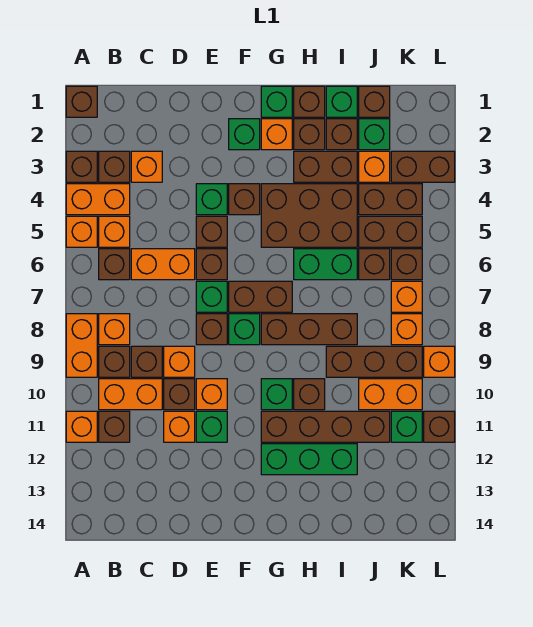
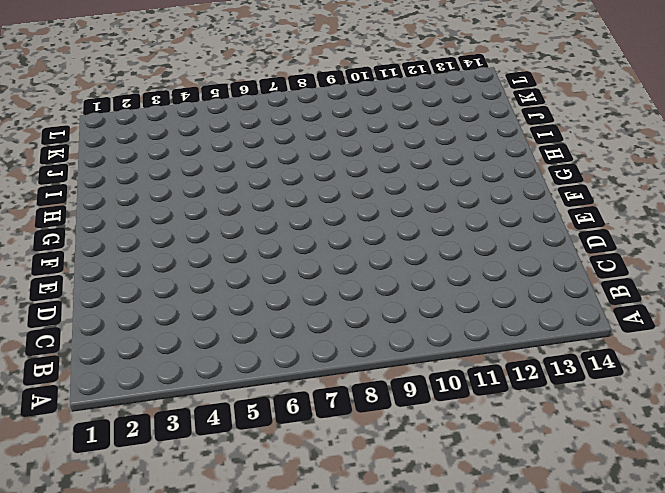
none -> brown brick A1 level 1
none -> brown brick A3 level 1
none -> orange brick A4:B4 level 1
none -> orange brick A5 level 1

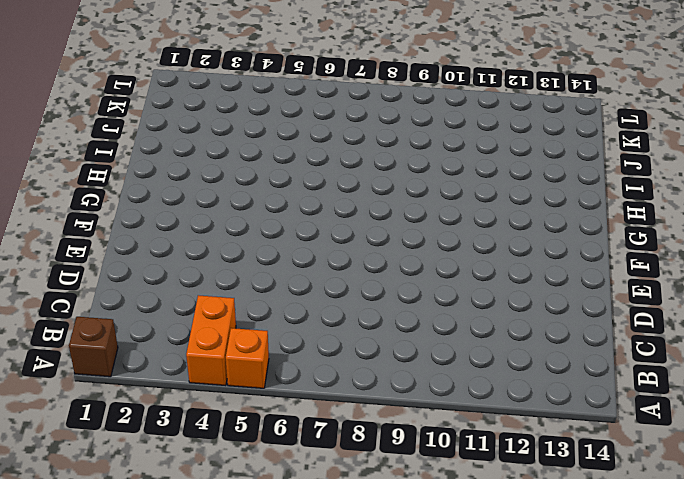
none -> brown brick A3 level 1
none -> orange brick A8:A9 level 1
none -> orange brick A11 level 1
none -> brown brick B3 level 1

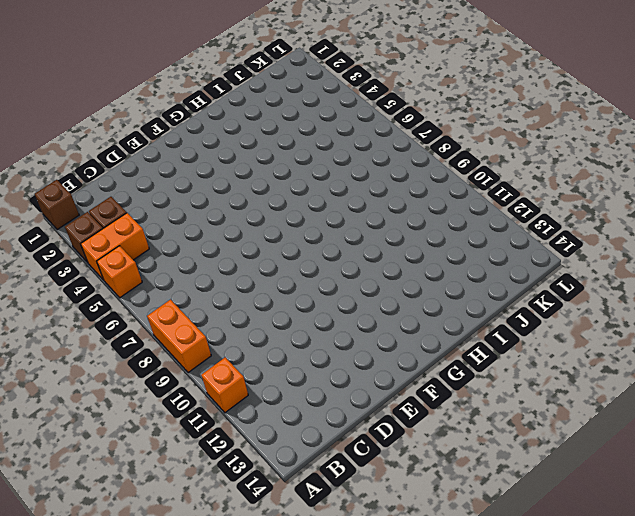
none -> orange brick B5 level 1
none -> brown brick B6 level 1
none -> orange brick B8 level 1
none -> brown brick B9 level 1

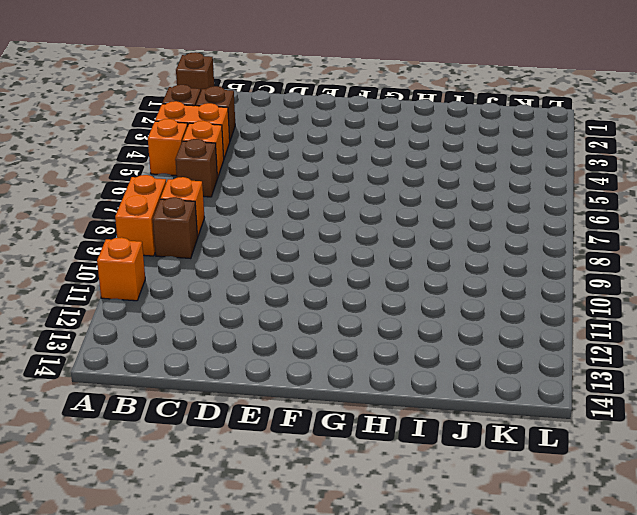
none -> orange brick B10:C10 level 1
none -> brown brick B11 level 1
none -> orange brick C3 level 1
none -> orange brick C6:D6 level 1

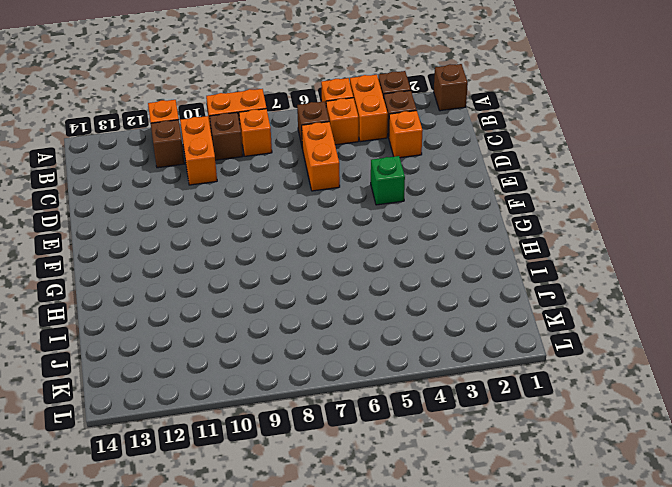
none -> brown brick C9 level 1
none -> orange brick D9 level 1
none -> brown brick D10 level 1
none -> orange brick D11 level 1

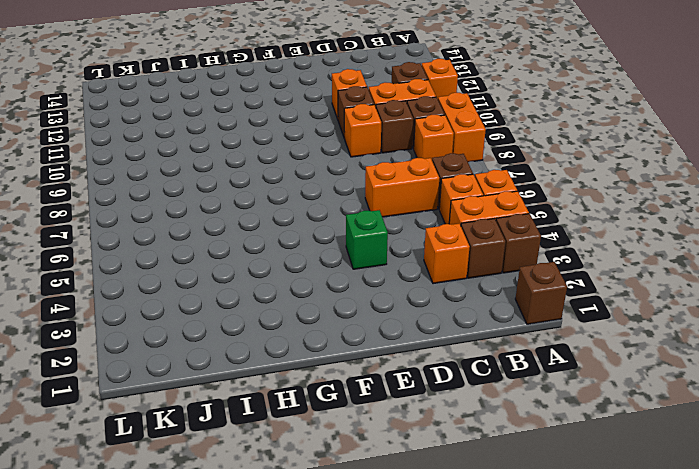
none -> brown brick E5 level 1
none -> brown brick E6 level 1
none -> green brick E7 level 1
none -> brown brick E8 level 1

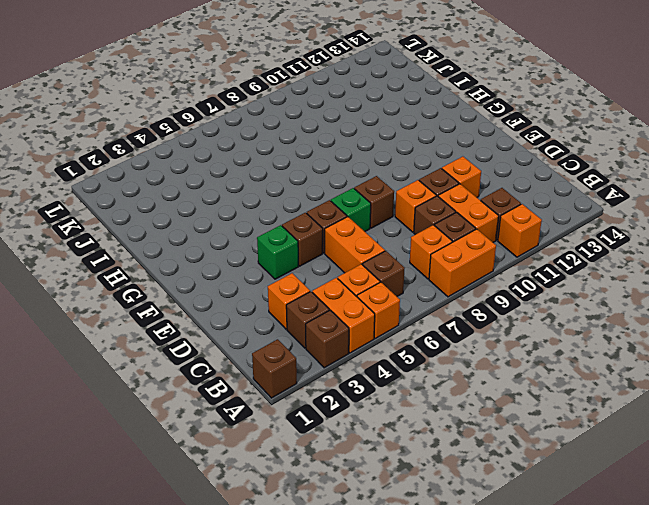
none -> orange brick E10 level 1
none -> green brick E11 level 1
none -> green brick F2 level 1
none -> brown brick F4 level 1

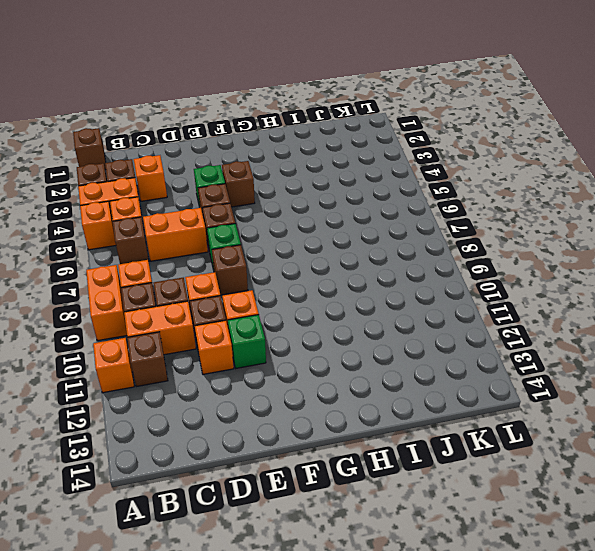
none -> green brick F2 level 1
none -> brown brick F7:G7 level 1
none -> green brick F8 level 1
none -> green brick G1 level 1

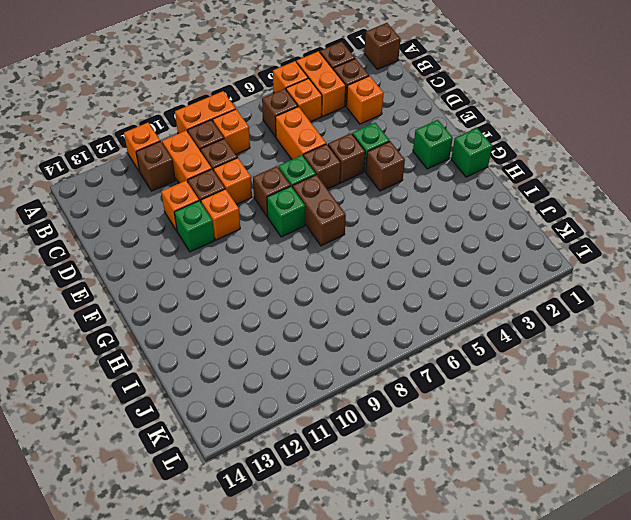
none -> orange brick G2 level 1
none -> brown brick G4:I5 level 1
none -> brown brick G8:I8 level 1
none -> green brick G10 level 1

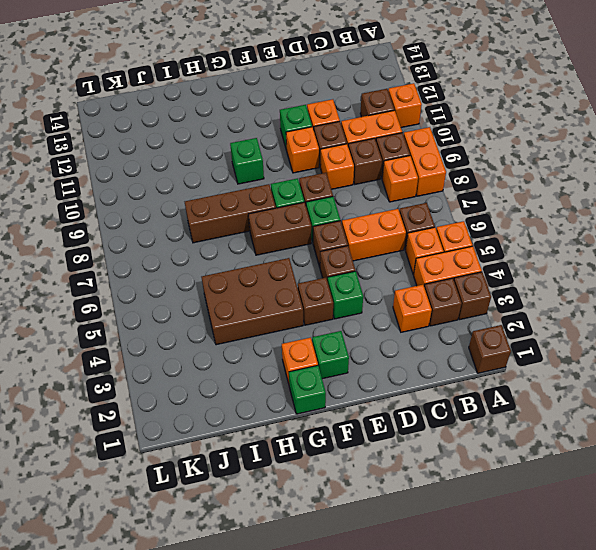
none -> brown brick G11:J11 level 1
none -> green brick G12:I12 level 1
none -> brown brick H1 level 1
none -> brown brick H2 level 1

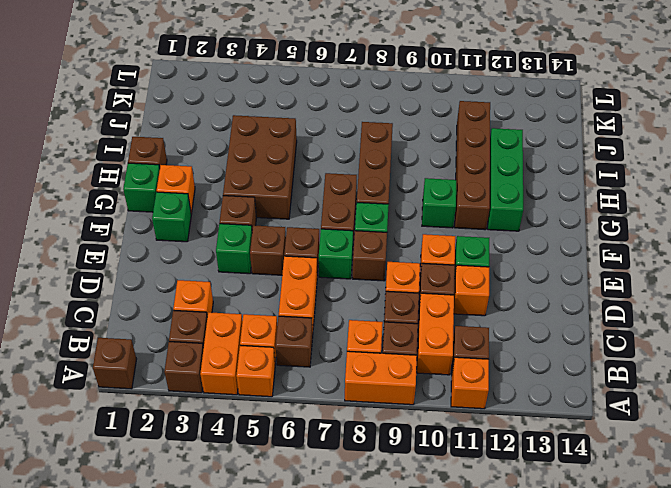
none -> brown brick H2 level 1
none -> brown brick H3:I3 level 1
none -> green brick H6:I6 level 1
none -> brown brick H10 level 1

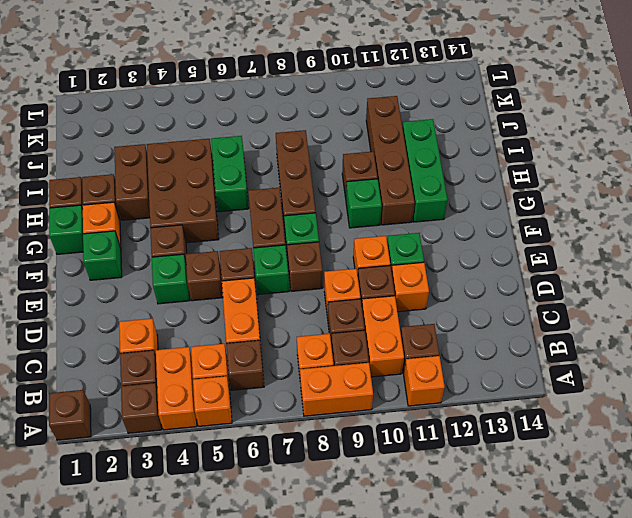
none -> green brick I1 level 1
none -> brown brick I2 level 1
none -> brown brick I9:K9 level 1
none -> brown brick J1 level 1

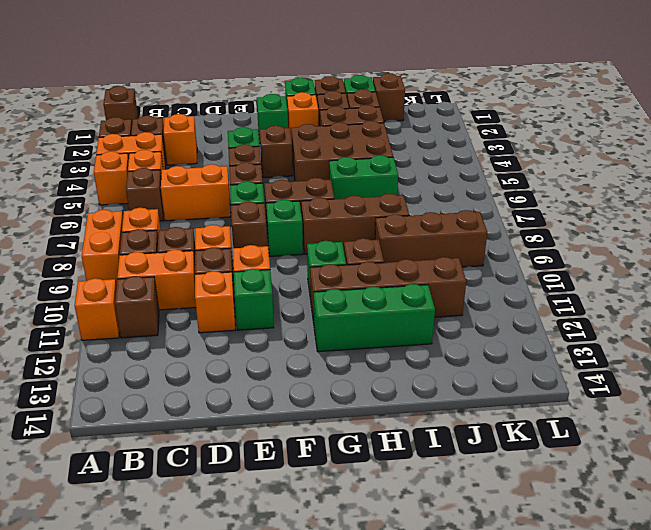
none -> green brick J2 level 1
none -> orange brick J3 level 1
none -> brown brick J4:K4 level 1
none -> brown brick J5:K5 level 1

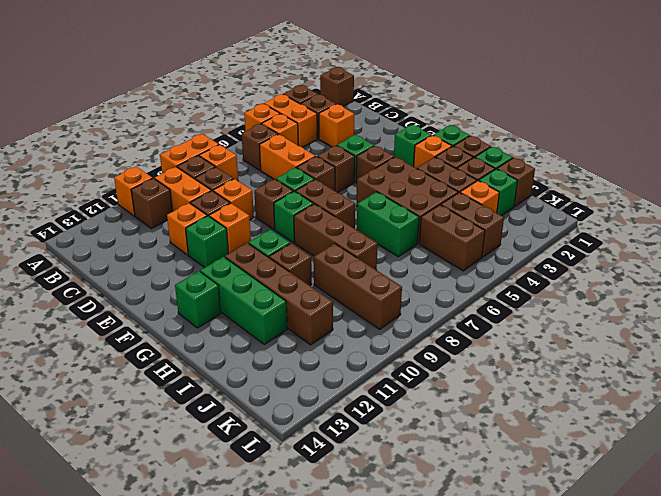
green brick G13 level 1 -> green brick K11 level 1
none -> brown brick J6 level 1
none -> orange brick J10:K10 level 1
none -> brown brick K3:L3 level 1
none -> brown brick K6 level 1

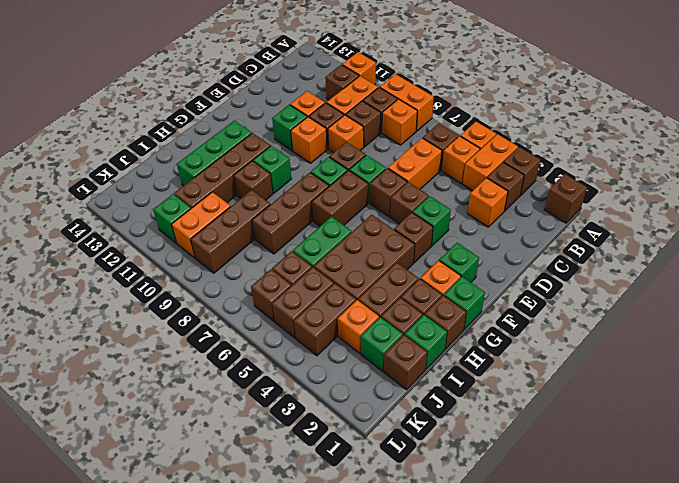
none -> brown brick K3:L3 level 1
none -> orange brick K7 level 1
none -> orange brick K8 level 1
none -> orange brick L9 level 1

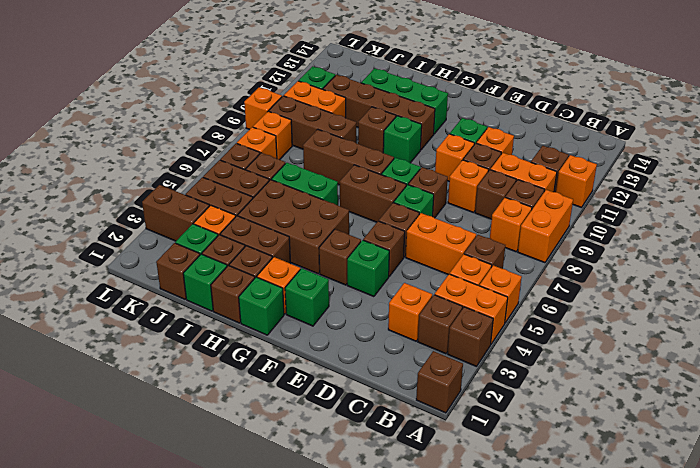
none -> brown brick L11 level 1

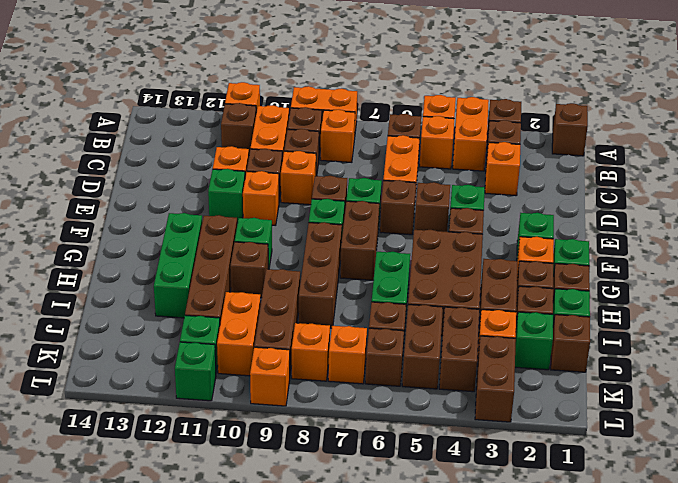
green brick L11 level 1 -> brown brick L11 level 1

